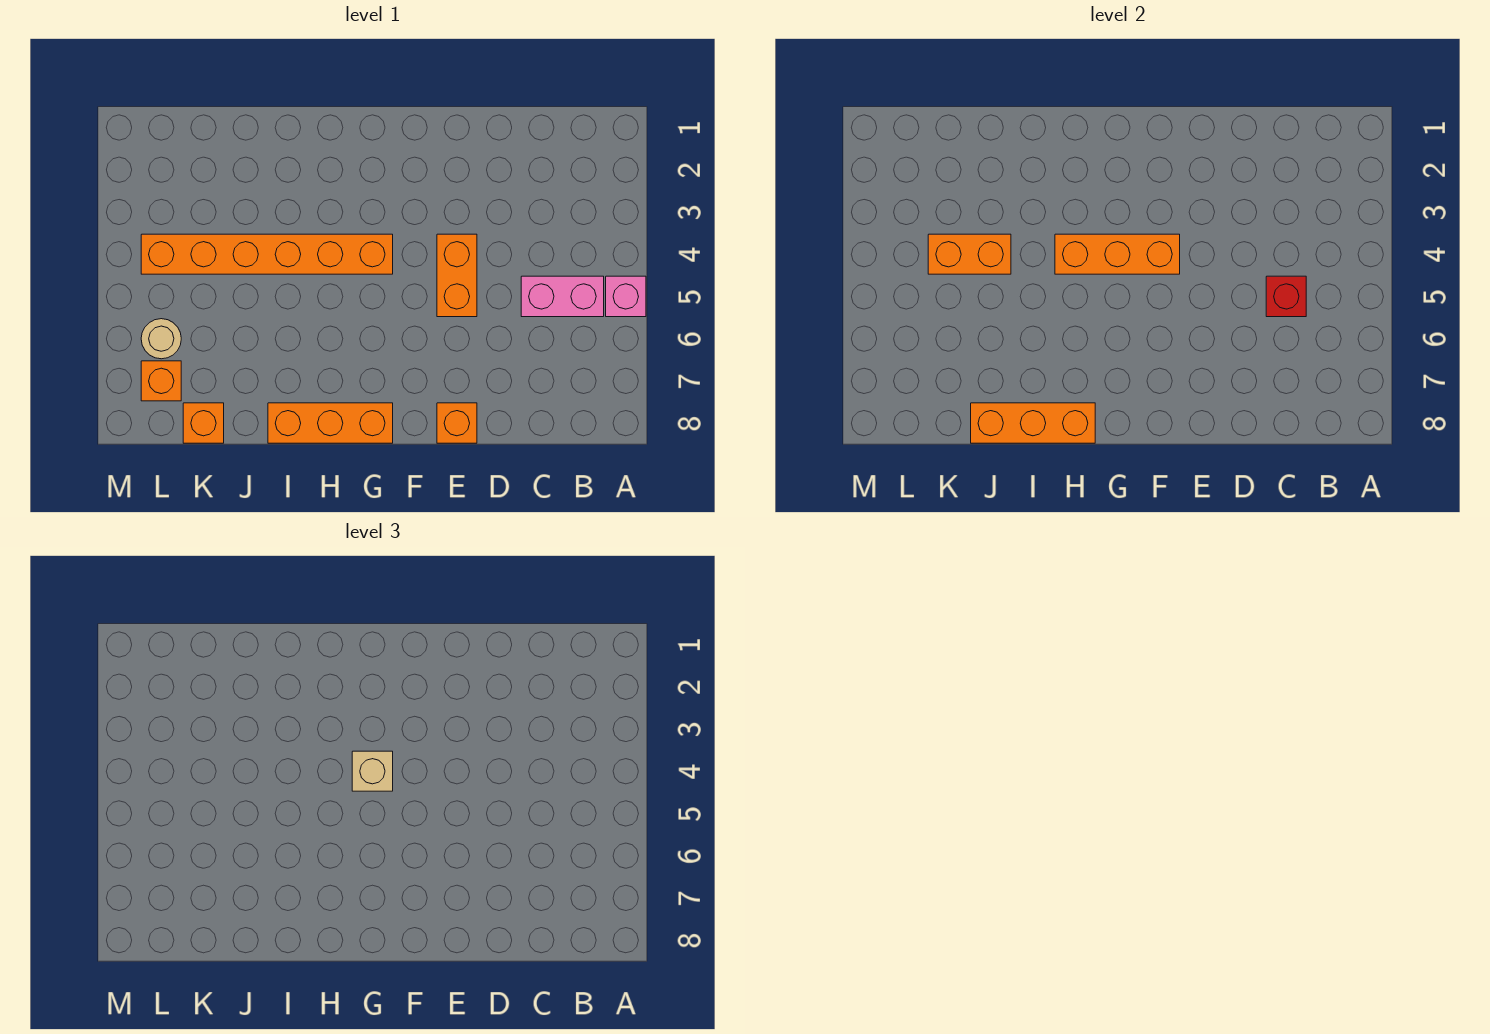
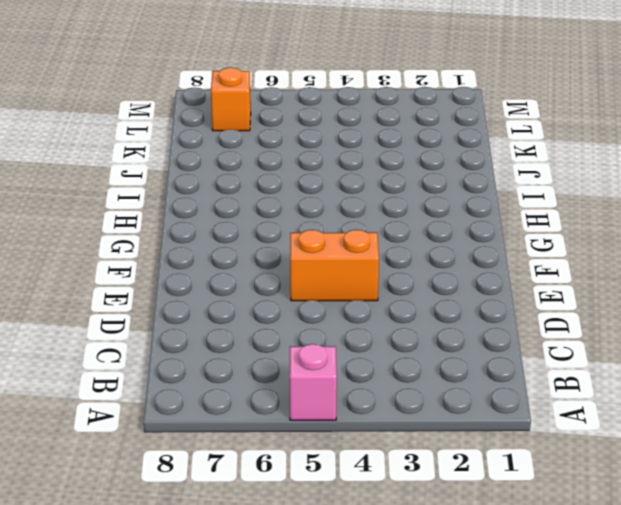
none -> pink brick B5:C5 level 1
none -> orange brick E8 level 1
none -> orange brick G4:L4 level 1

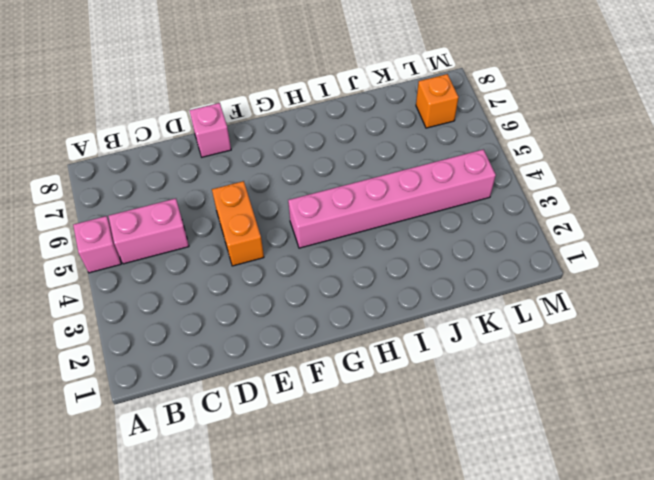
pink brick E8 level 1 -> orange brick E8 level 1
pink brick G4:L4 level 1 -> orange brick G4:L4 level 1
none -> orange brick G8:I8 level 1
none -> orange brick K8 level 1
none -> tan round brick L6 level 1

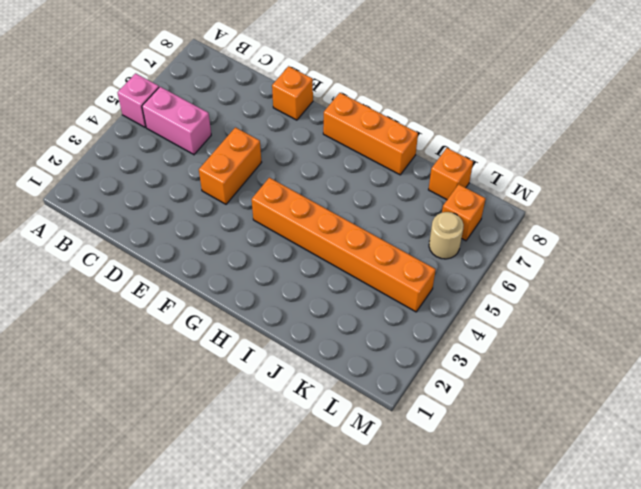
none -> red brick C5 level 2
none -> orange brick F4:H4 level 2
none -> orange brick H8:J8 level 2

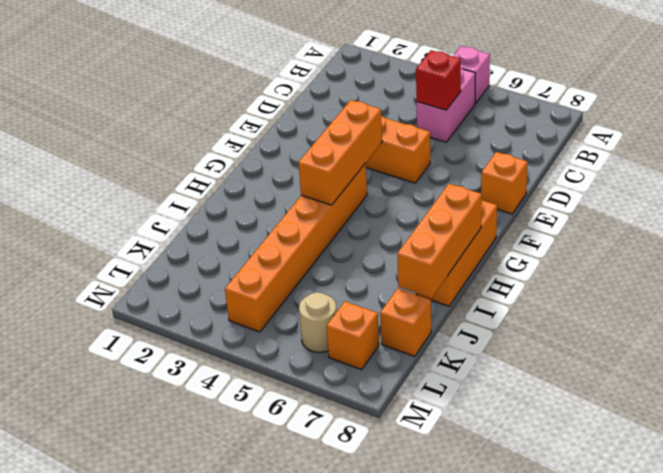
none -> orange brick J4:K4 level 2
none -> tan brick G4 level 3

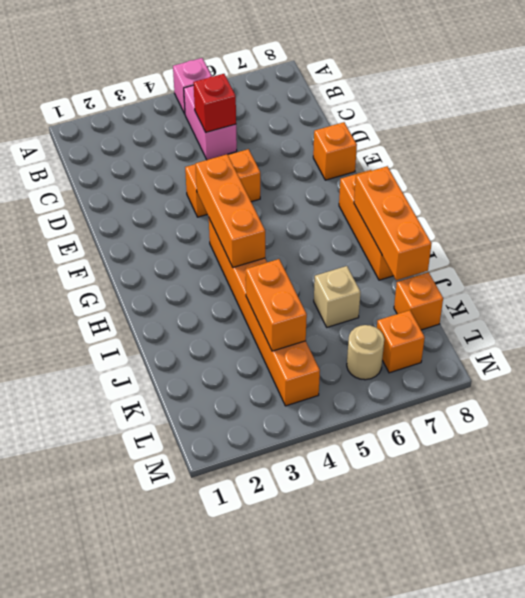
tan brick J6 level 1 -> tan brick G4 level 3

